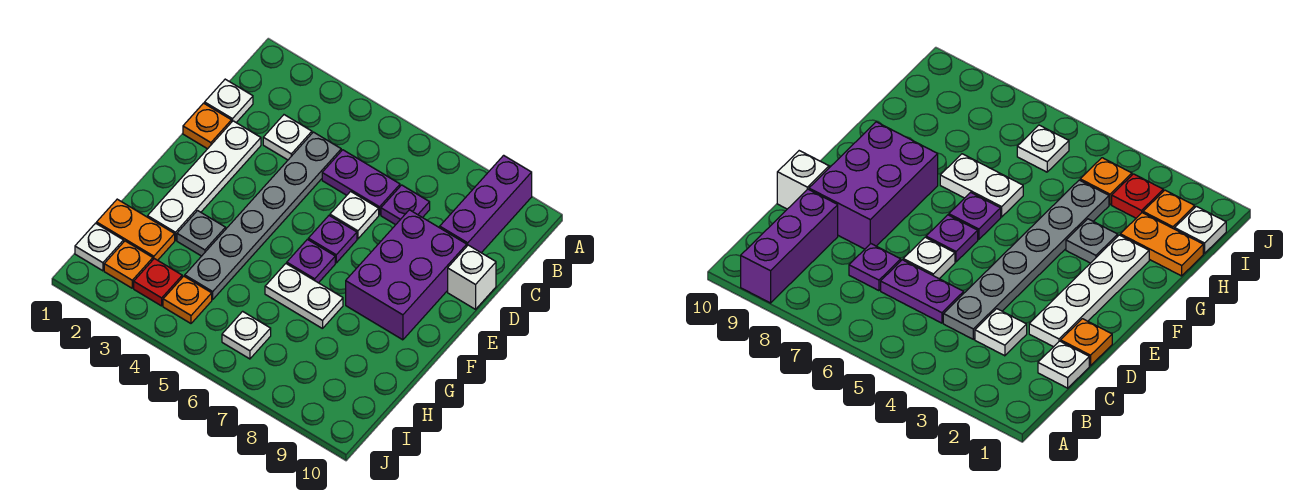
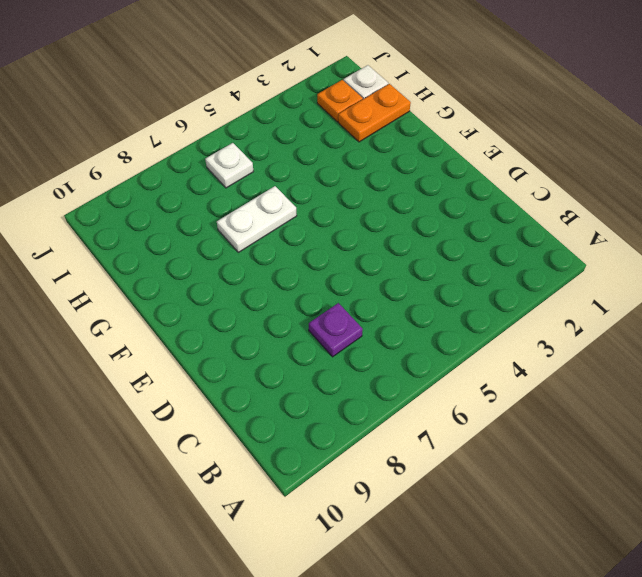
none -> purple brick A9:C9 level 1
none -> white plate C1 level 1
none -> white plate C3 level 1

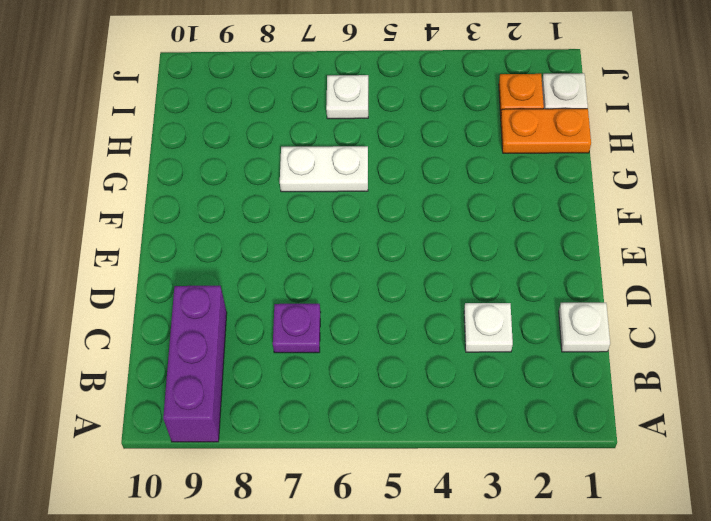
none -> grey plate C4:H4 level 1
none -> purple plate C5:C6 level 1
none -> orange plate D1 level 1

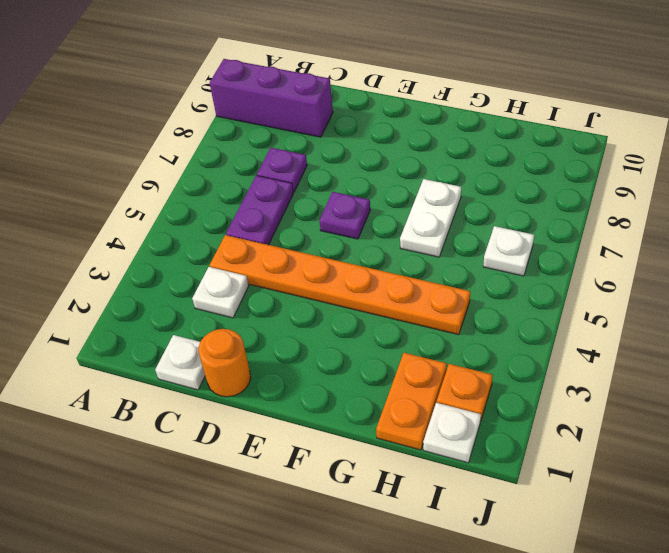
orange plate C4:H4 level 1 -> grey plate C4:H4 level 1
orange round brick D1 level 1 -> orange plate D1 level 1
none -> white plate D2:G2 level 1
none -> white plate D6 level 1
none -> purple brick D8:F9 level 1

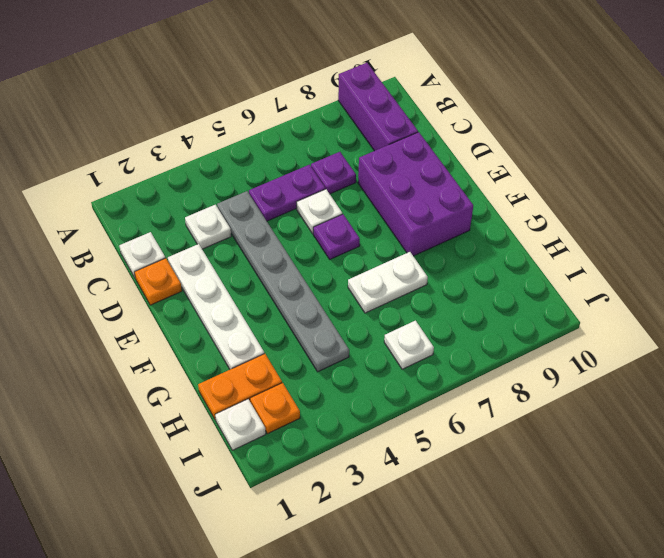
none -> white brick D10 level 1
none -> purple plate F6 level 1
none -> grey plate G3 level 1

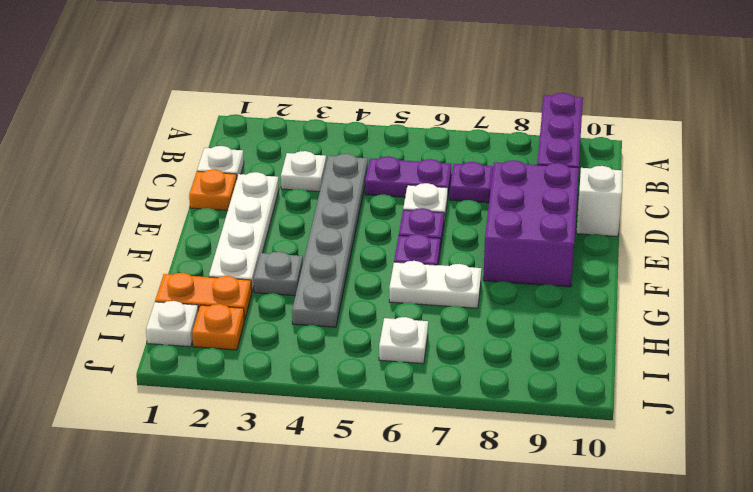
none -> red plate I3 level 1
none -> orange plate I4 level 1

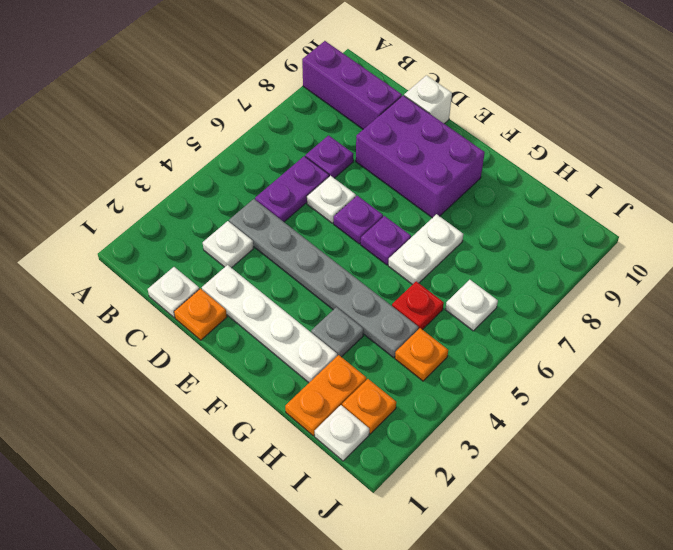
red plate H5 level 1 -> red plate I3 level 1

